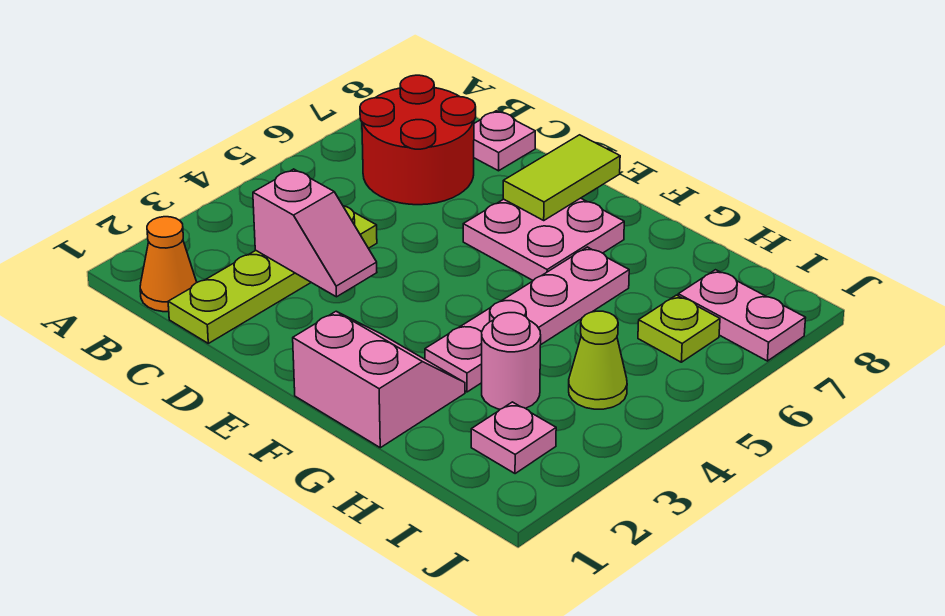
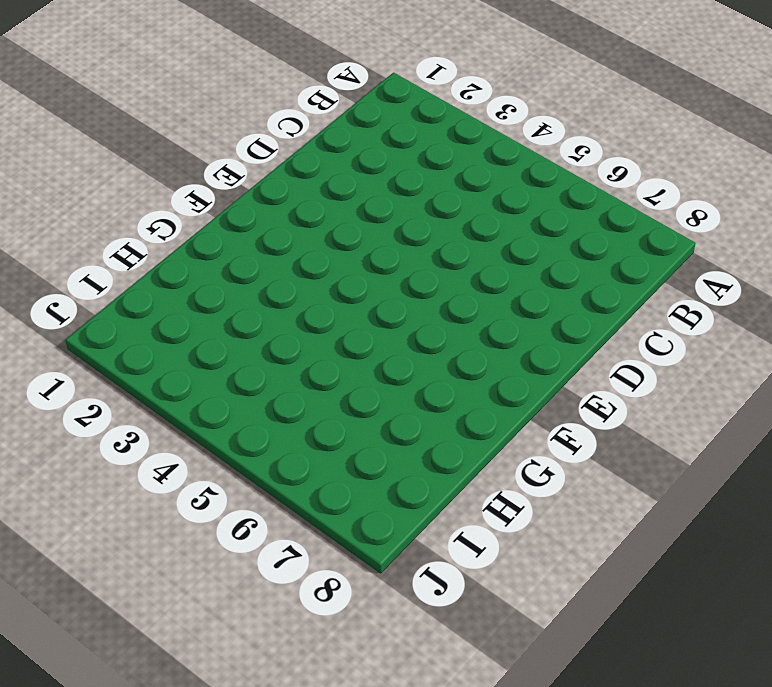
none -> orange cone B1 level 1
none -> red round brick B6:C7 level 1
none -> lime plate C1:C4 level 1

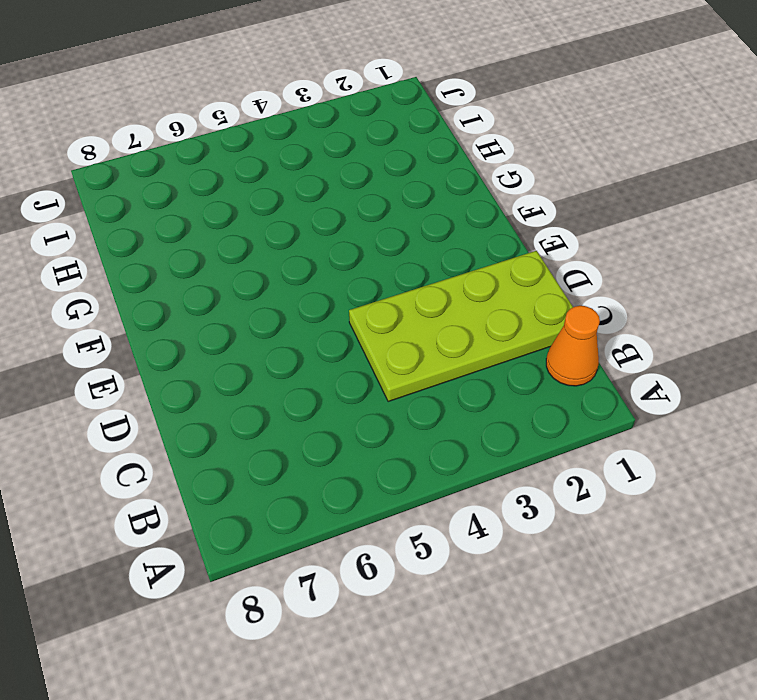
lime plate C1:D4 level 1 -> lime plate C1:C4 level 1
none -> red round brick B6:C7 level 1
none -> pink plate C8 level 1
none -> pink plate E6:F7 level 1

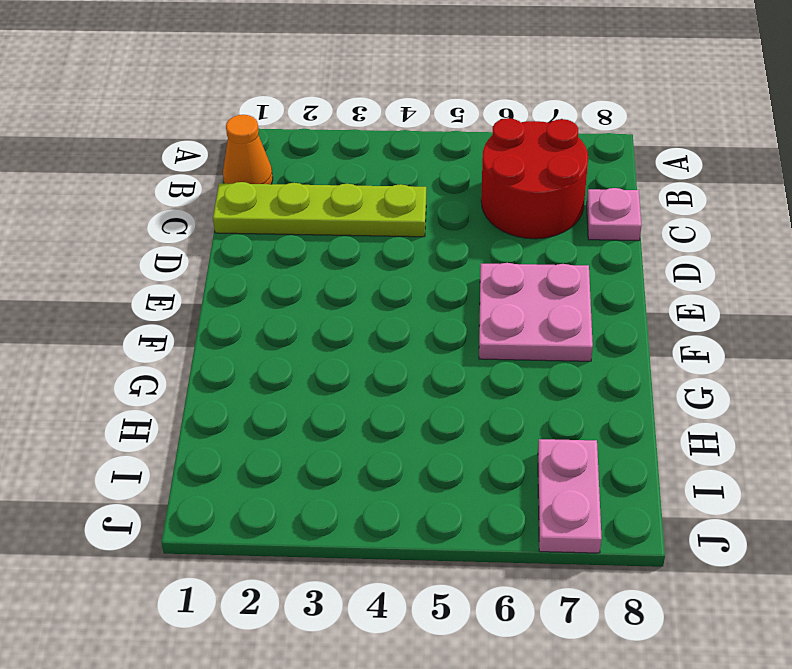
none -> pink slope F1:G2 level 1 top 1
none -> pink plate G3:G6 level 1
none -> pink round brick H3 level 1

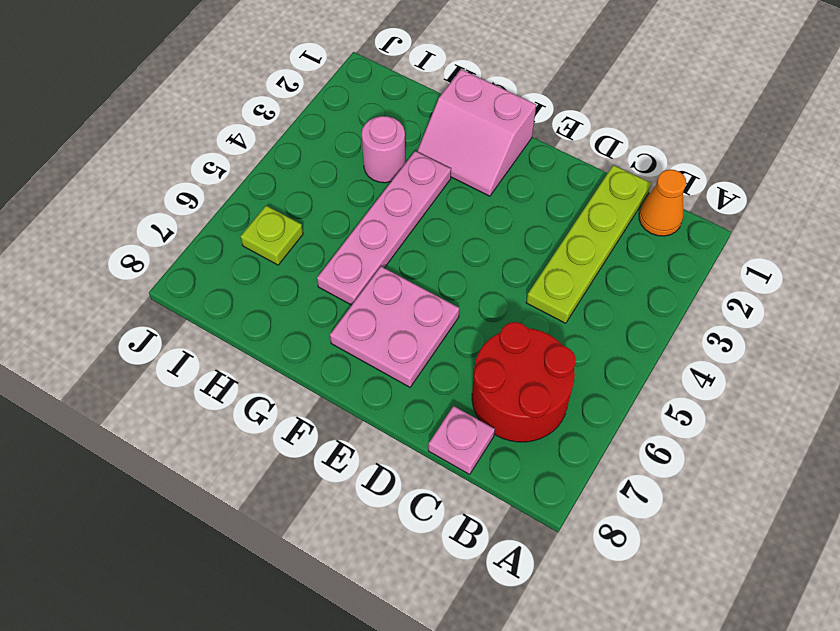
none -> pink plate I2 level 1
none -> lime cone I4 level 1
none -> pink plate I7:J7 level 1

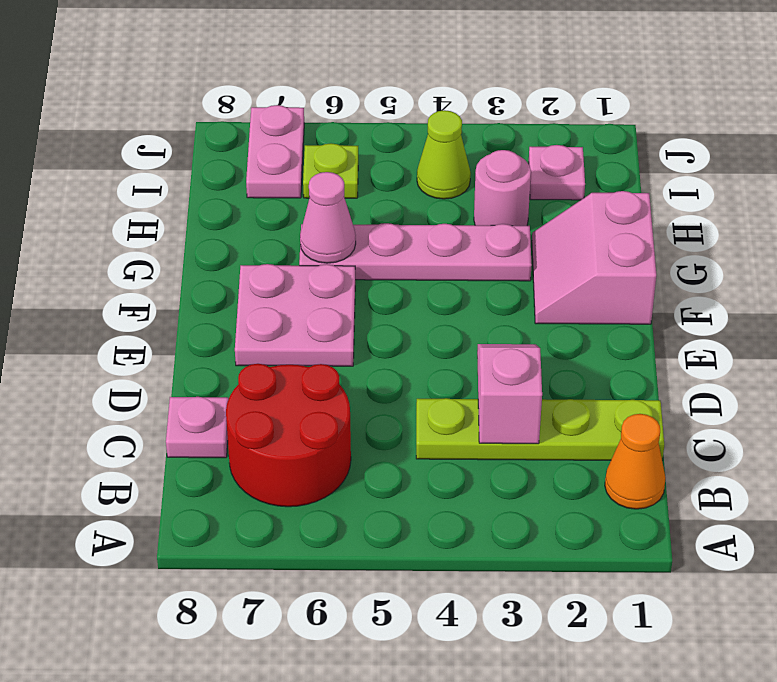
pink cone G6 level 2 -> none
none -> lime tile E7:E8 level 2

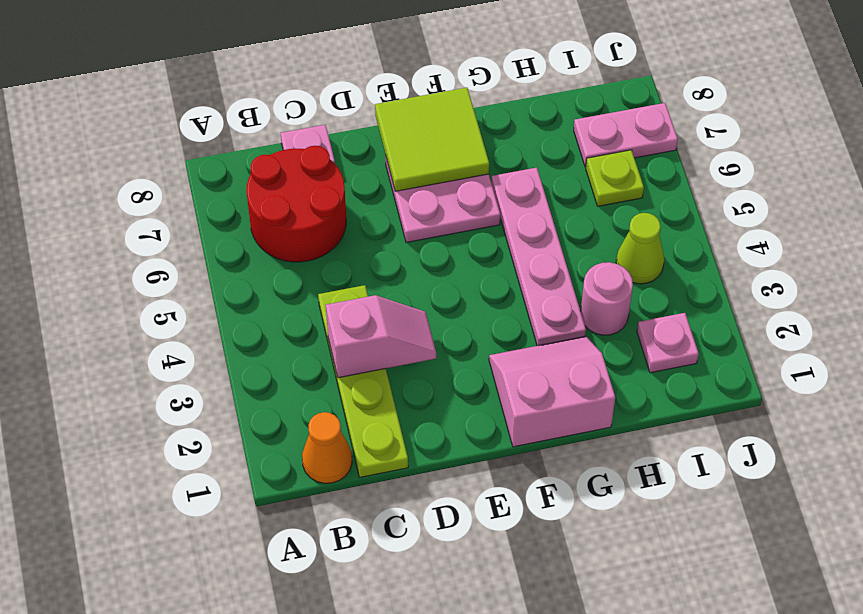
lime tile E7:F8 level 2 -> lime tile E7:E8 level 2

